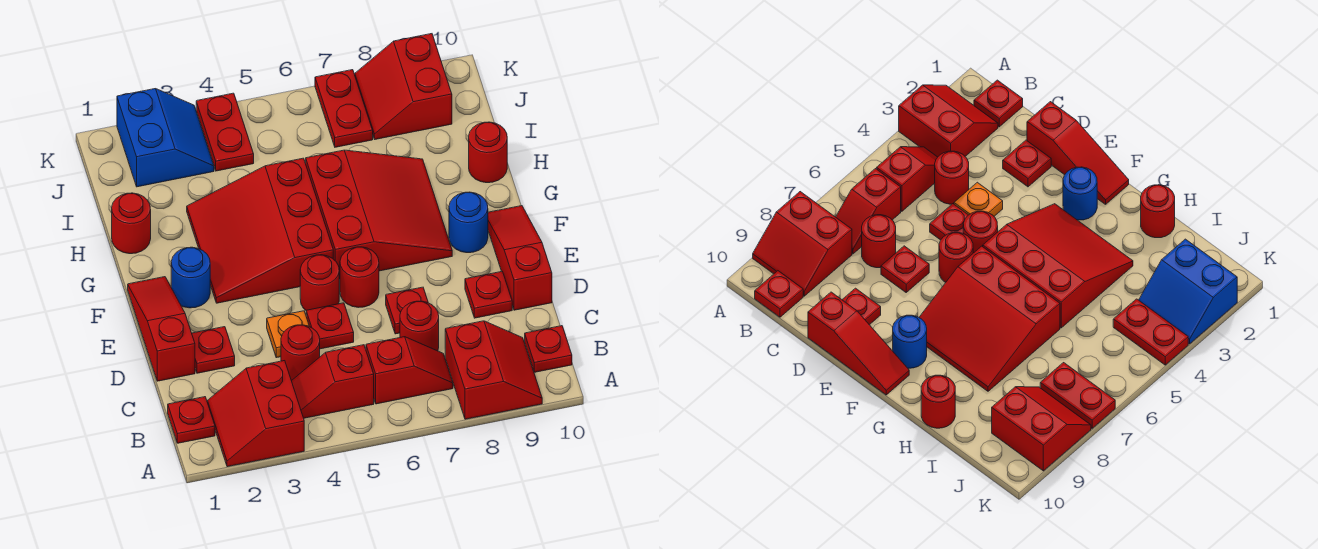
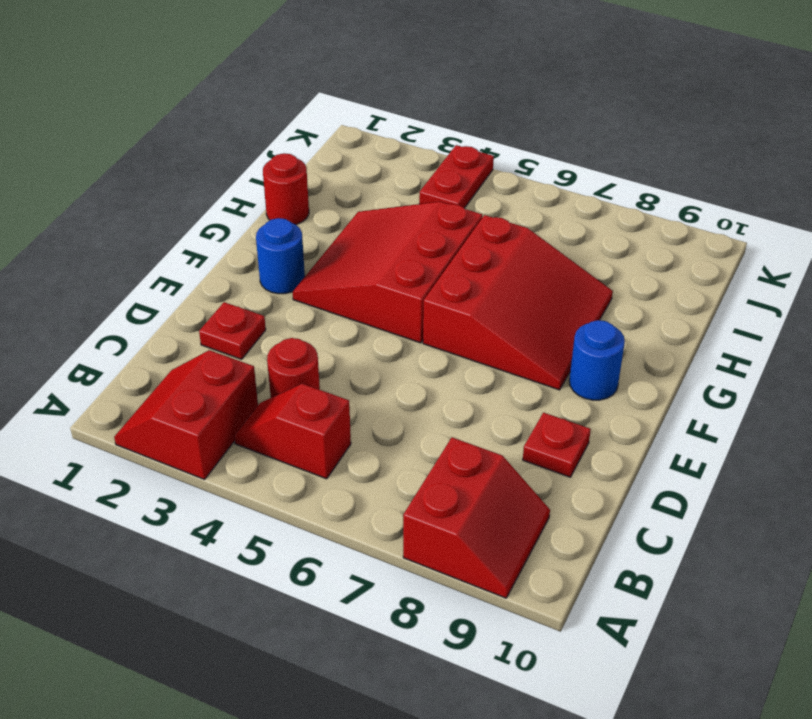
none -> red plate B1 level 1
none -> red slope B6:B7 level 1 top 6
none -> red plate B10 level 1

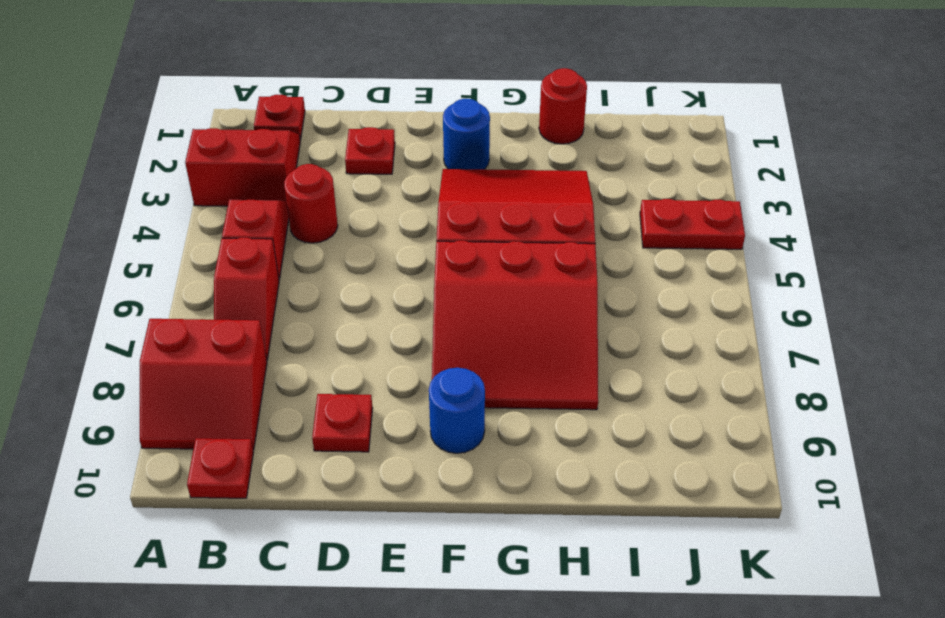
none -> red round brick C7 level 1
none -> red slope D1:F1 level 1 top D
none -> orange plate D4 level 1

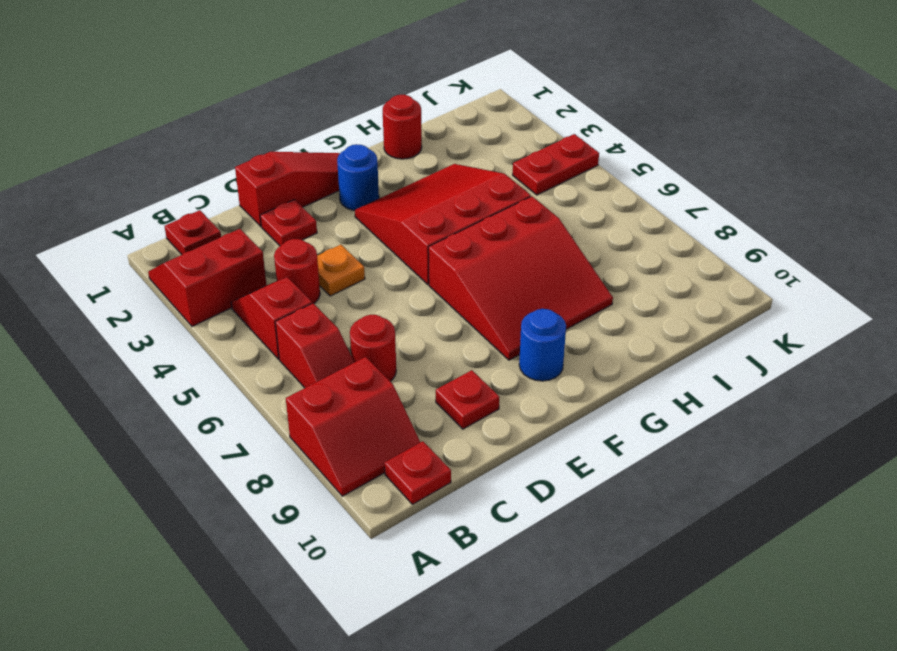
none -> red plate D5 level 1
none -> red plate D7 level 1
none -> red slope D10:F10 level 1 top D

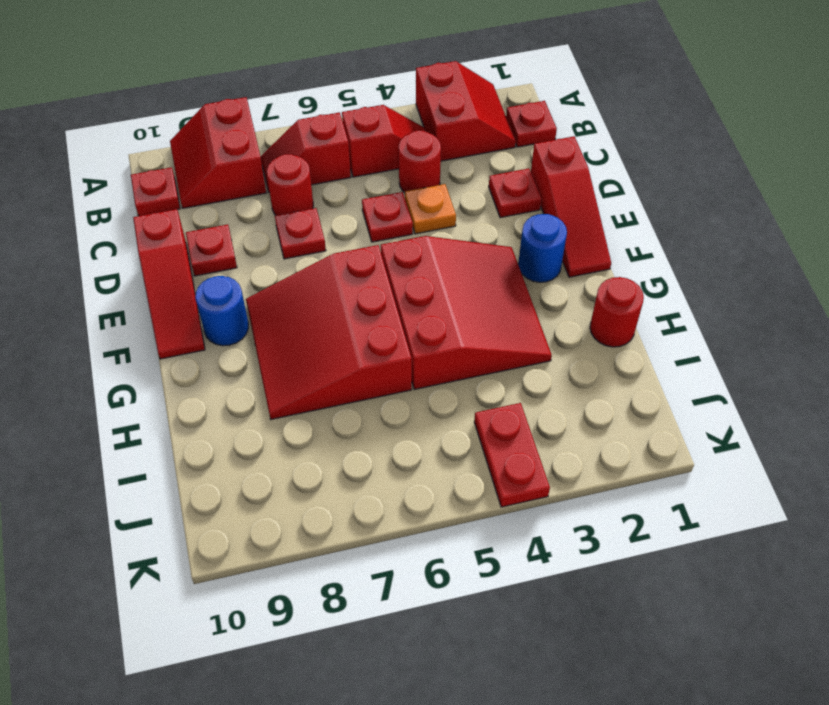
none -> red round brick E5 level 1
none -> red round brick E6 level 1
none -> red round brick H10 level 1

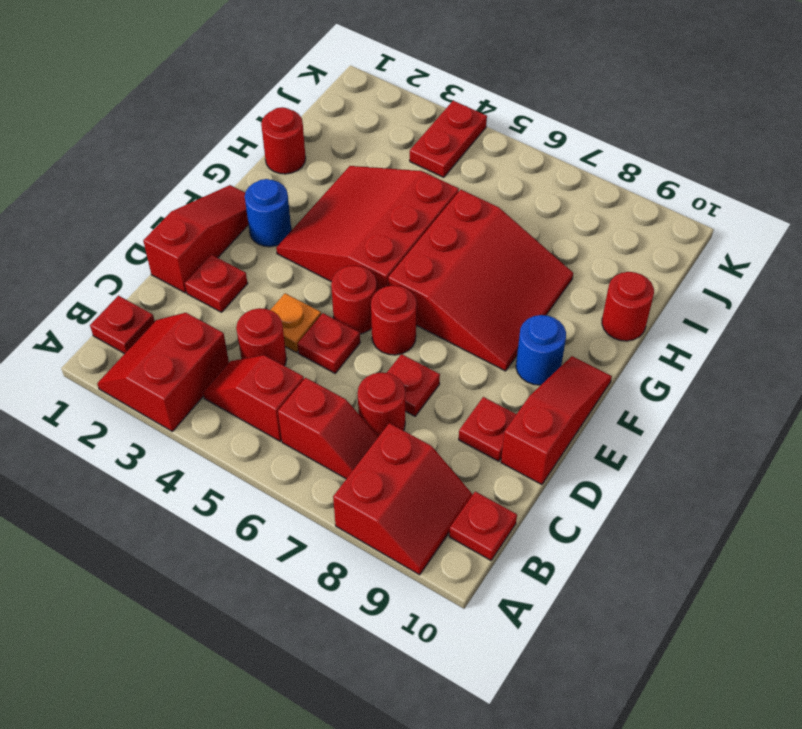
none -> blue slope J2:K3 level 1 top 2
none -> red plate J7:K7 level 1
none -> red slope J8:K9 level 1 top 9

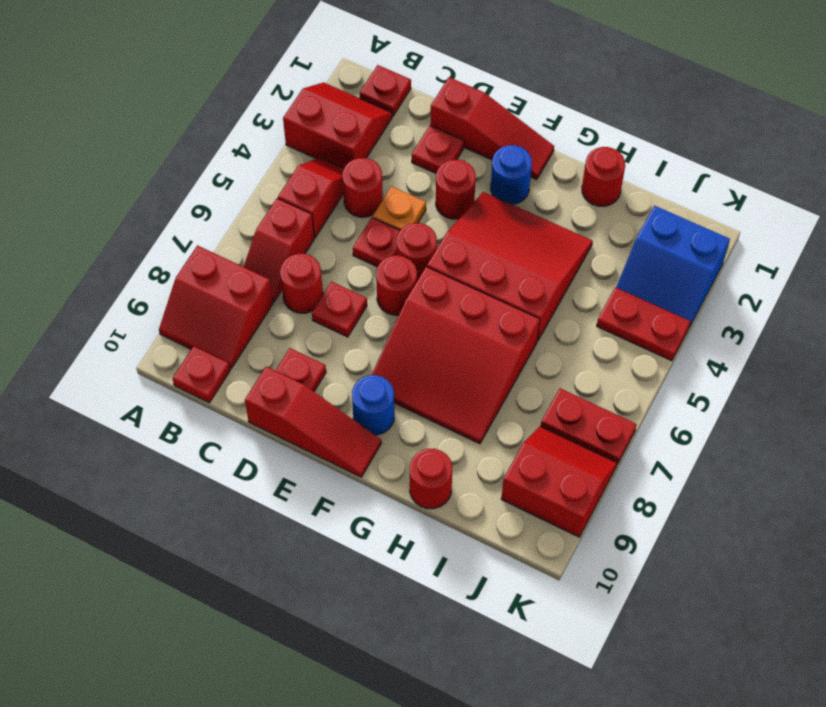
red round brick E3 level 1 -> none

